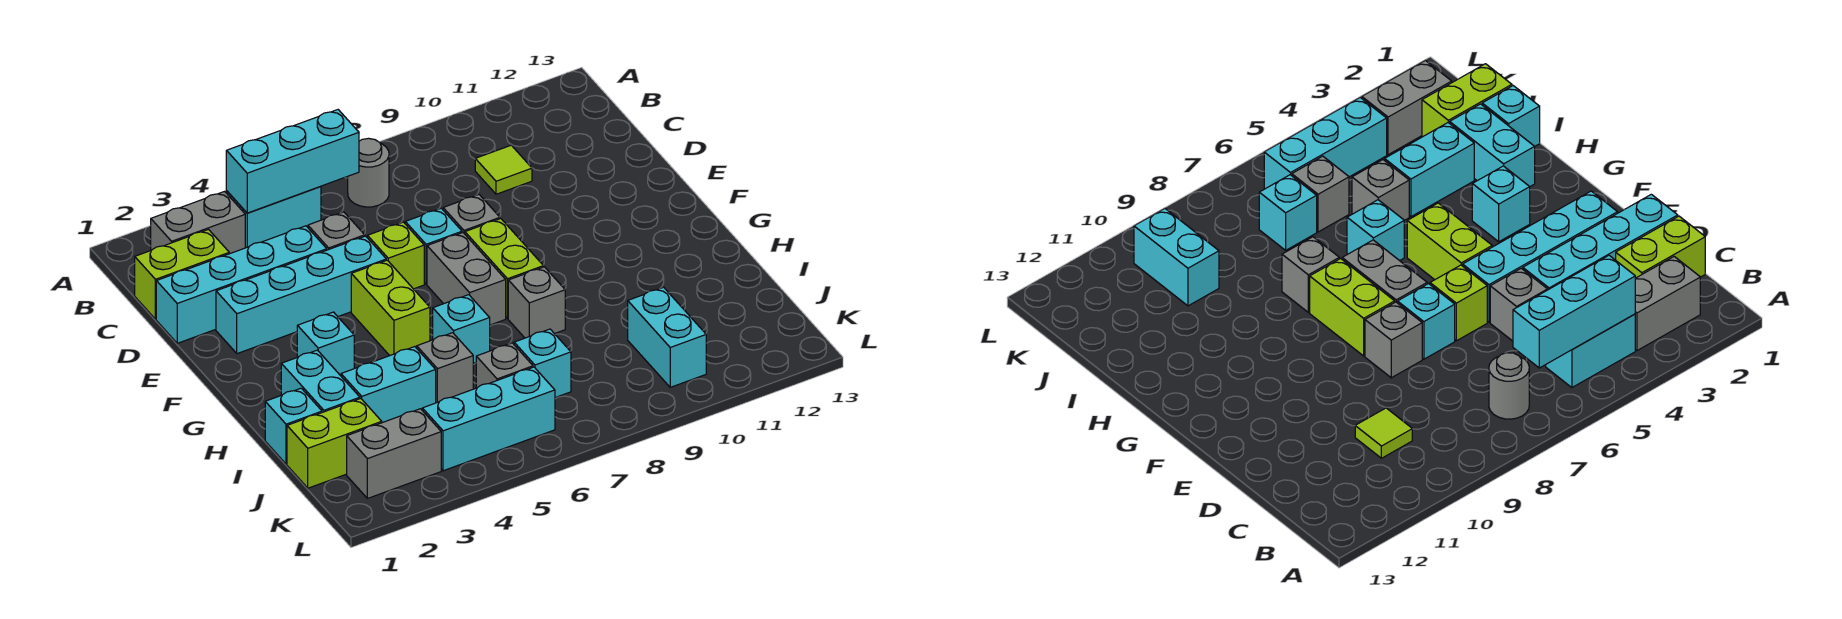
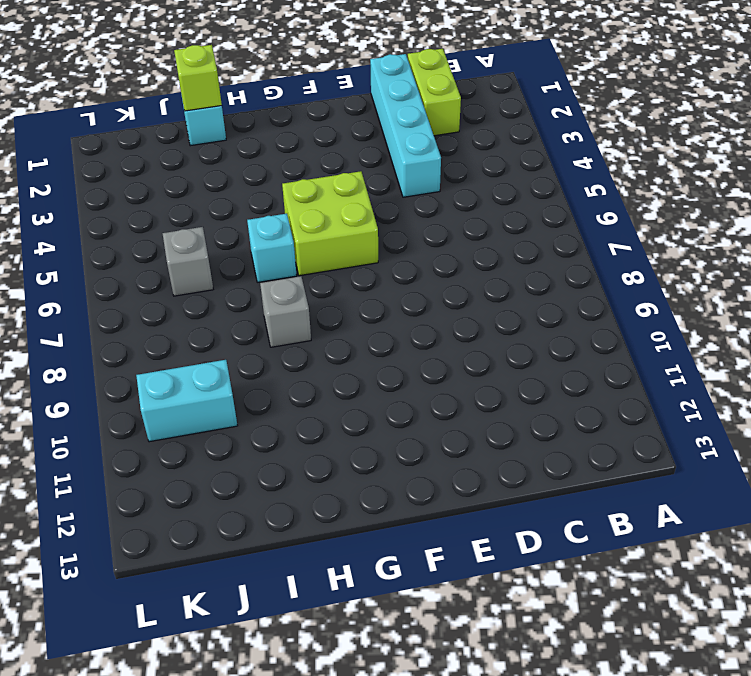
lime brick F5:G6 level 1 -> lime brick F5:G5 level 1
lime brick I1 level 2 -> lime brick E6 level 1
none -> grey brick B2:B3 level 1
none -> cyan brick B4:B5 level 1
none -> grey round brick B7 level 1

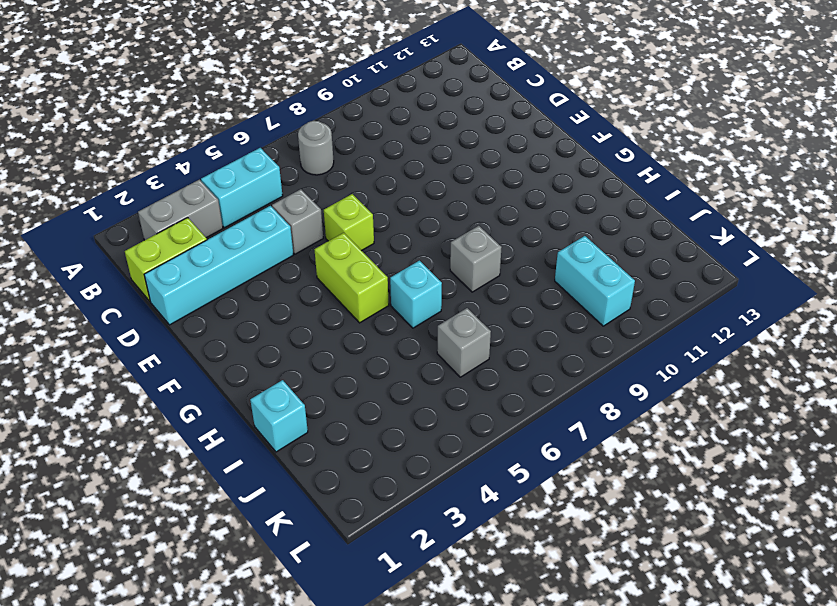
none -> lime tile C10 level 1
none -> cyan brick E2:E5 level 1
none -> cyan brick E7 level 1

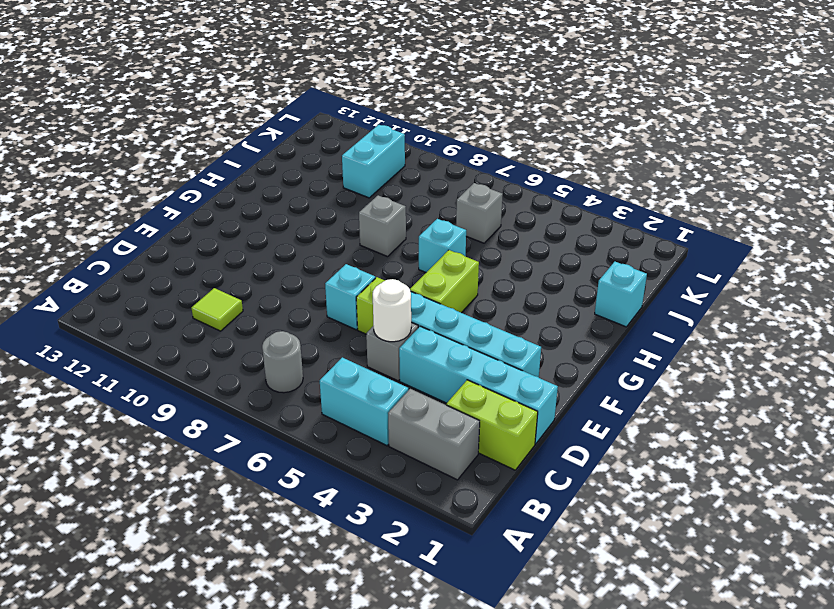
white round brick D5 level 2 -> none
none -> grey brick E8 level 1
none -> grey brick F7:G7 level 1
none -> lime brick F8:G8 level 1

